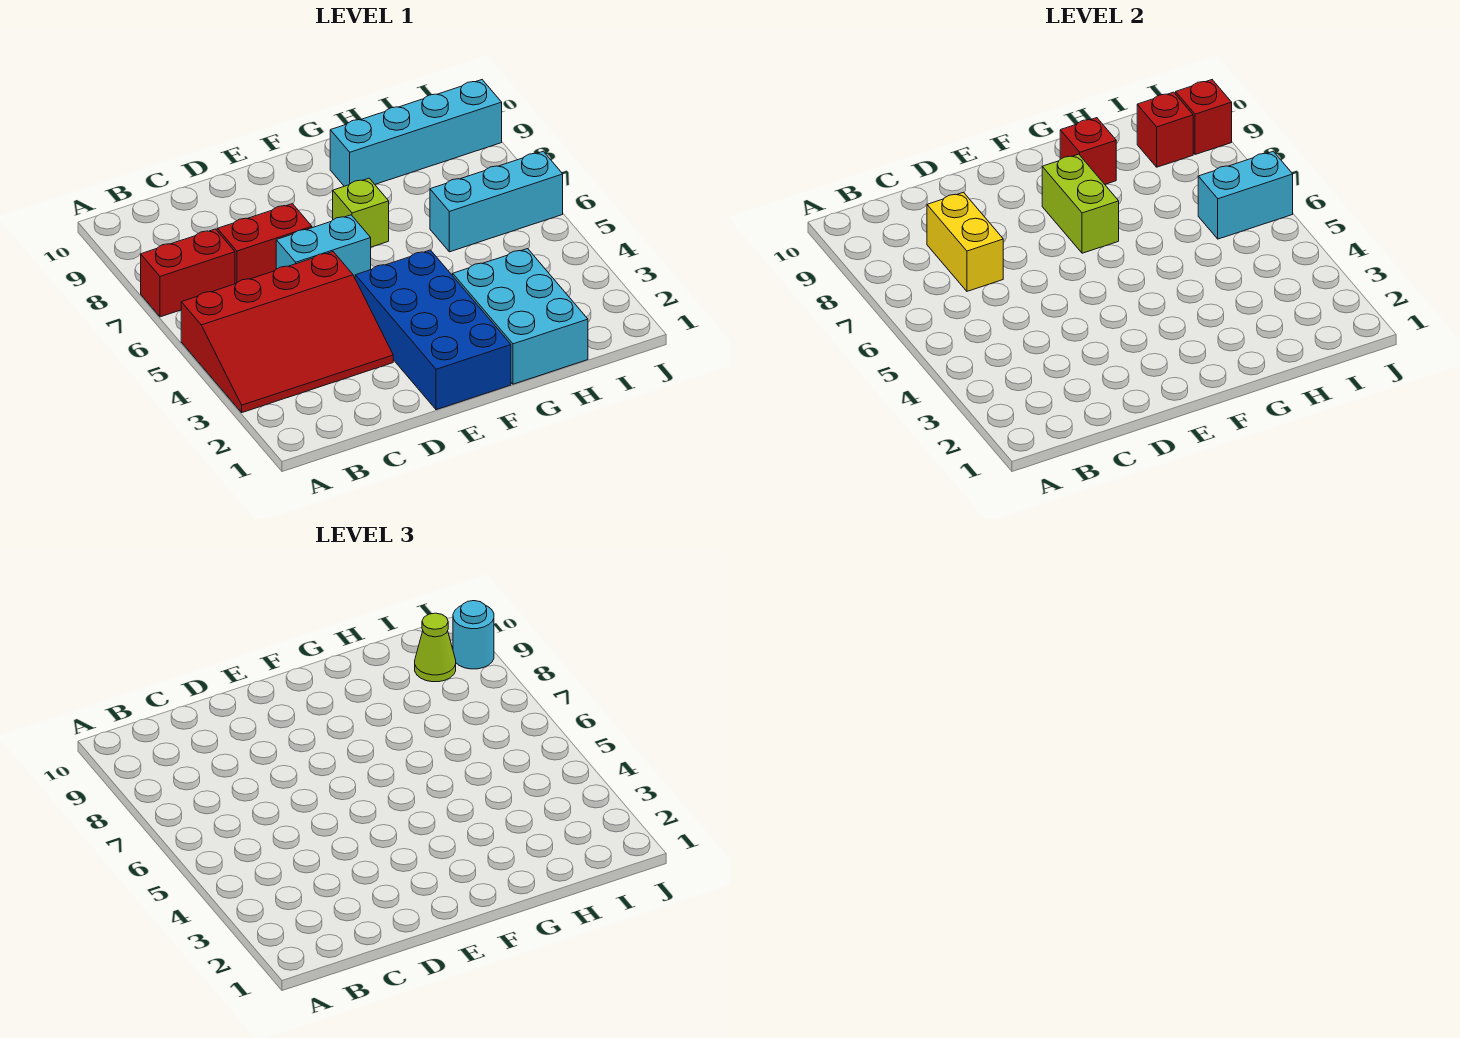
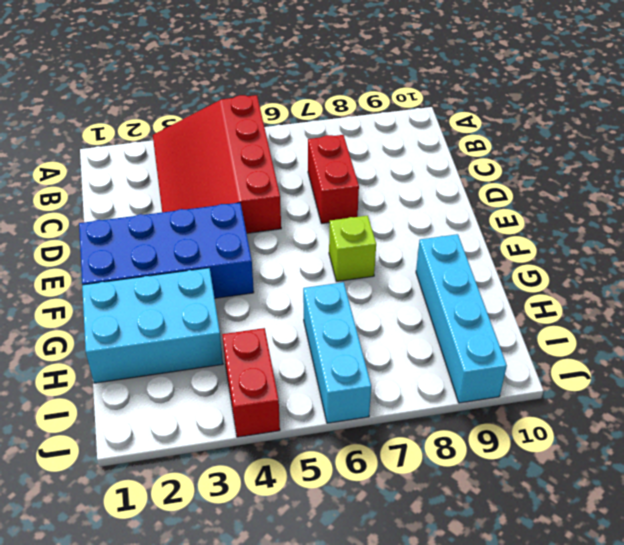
red brick I4:J4 level 1 -> red brick A7:B7 level 1
none -> cyan brick D6:E6 level 1
none -> yellow brick C7:C8 level 2
none -> lime brick F7:F8 level 2

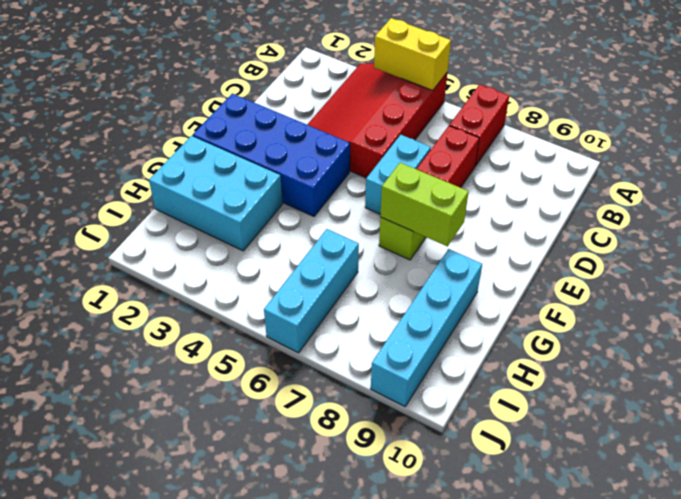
yellow brick A4:A5 level 2 -> yellow brick C7:C8 level 2
none -> red brick G9 level 2
none -> cyan brick I6:J6 level 2
none -> red brick I9 level 2

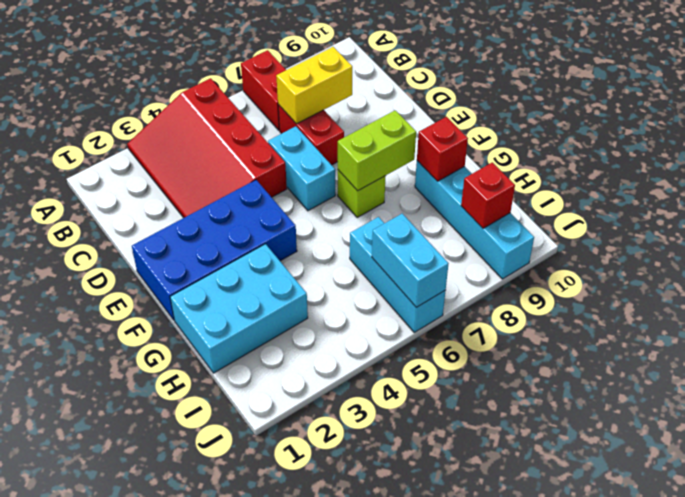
none -> red brick J9 level 2
none -> lime cone I9 level 3
none -> cyan round brick J9 level 3

